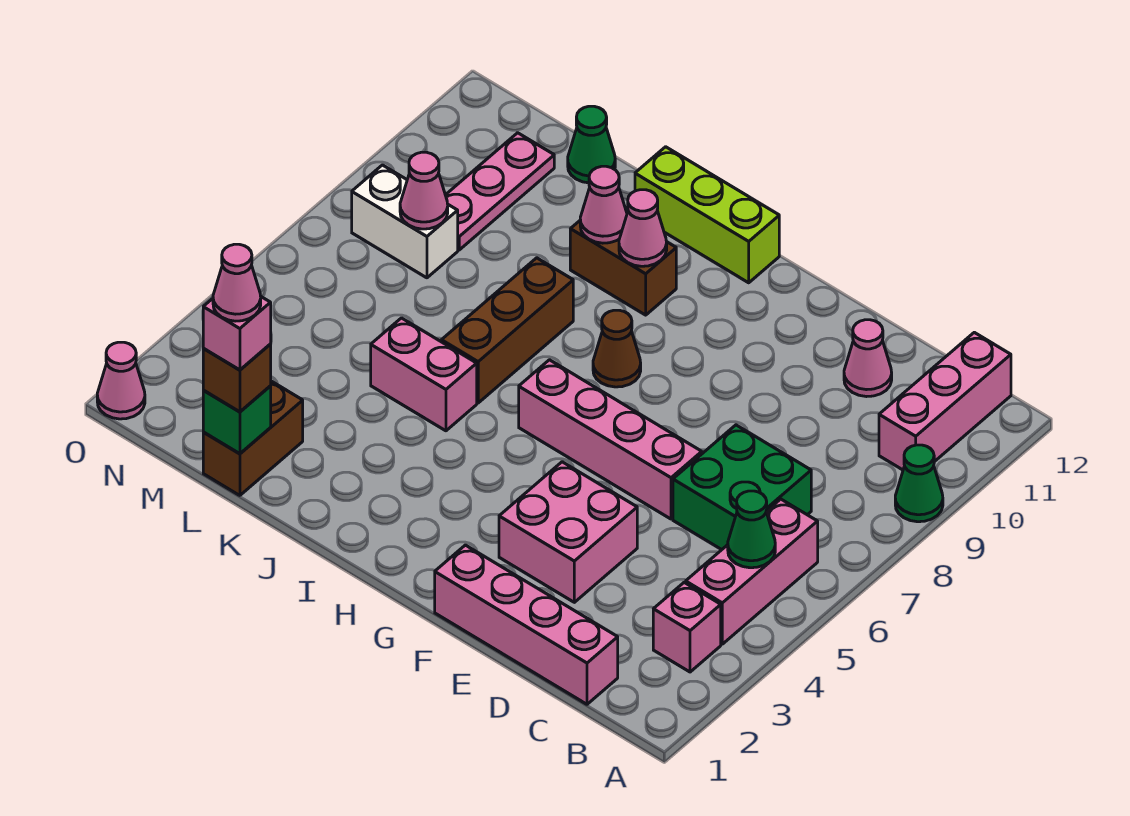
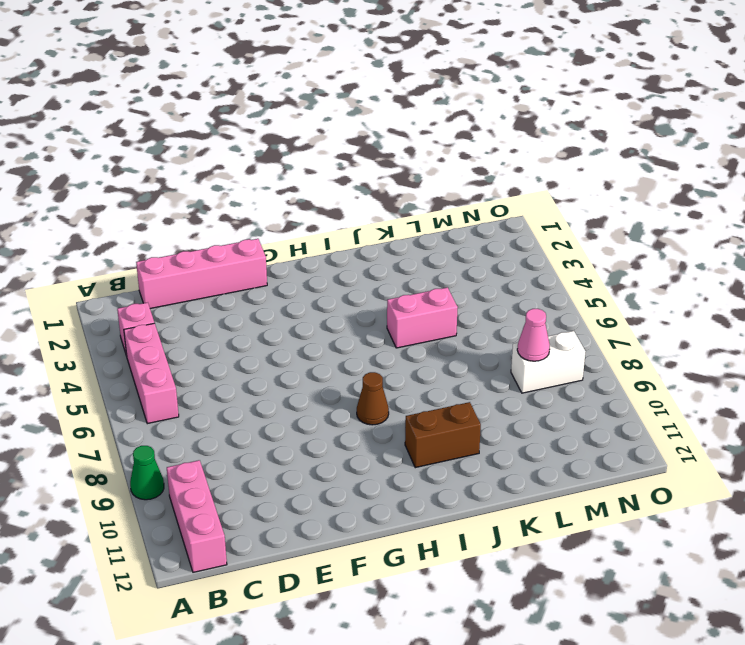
none -> green brick C6:D7 level 1
none -> pink cone D11 level 1
none -> pink brick E3:F4 level 1

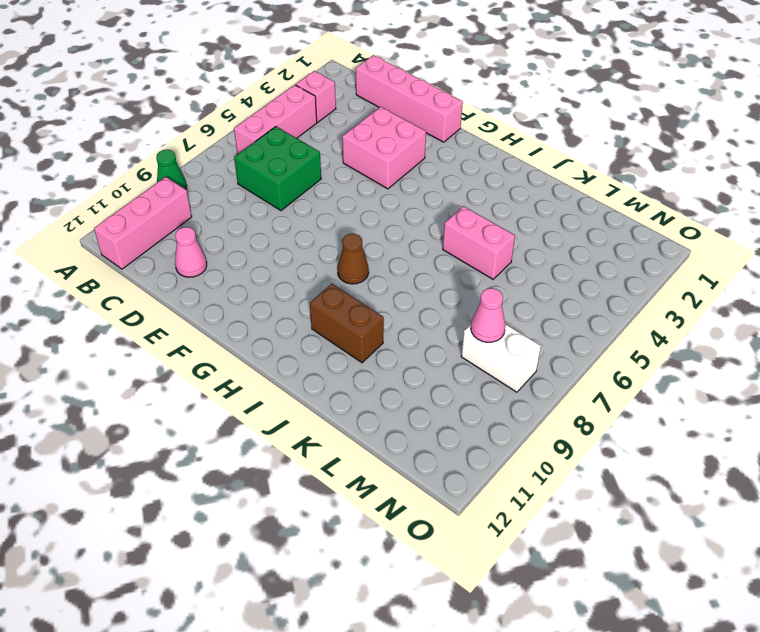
none -> pink brick E6:H6 level 1
none -> lime brick H12:J12 level 1
none -> brown brick J6:J8 level 1

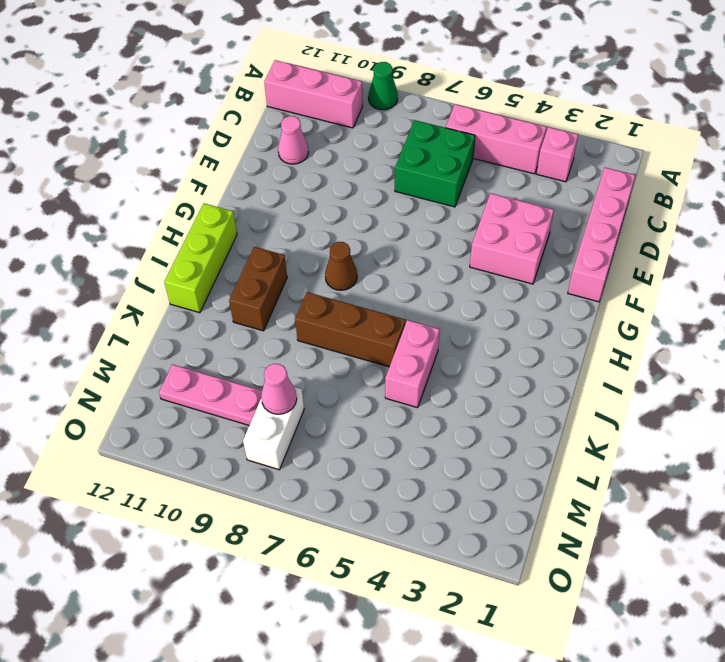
none -> pink brick E6:H6 level 1
none -> brown brick L1:L2 level 1
none -> green cone L12 level 1

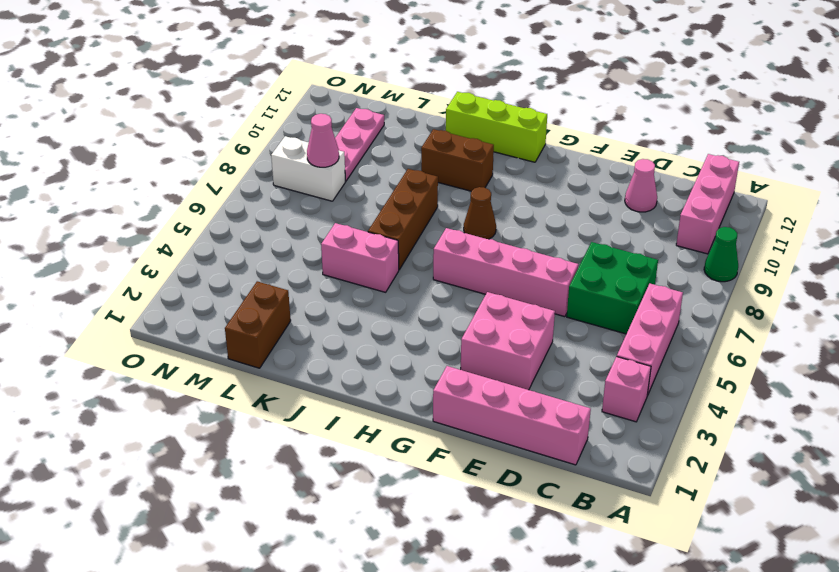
none -> green cone L12 level 1
none -> pink cone O1 level 1
none -> green cone B5 level 2

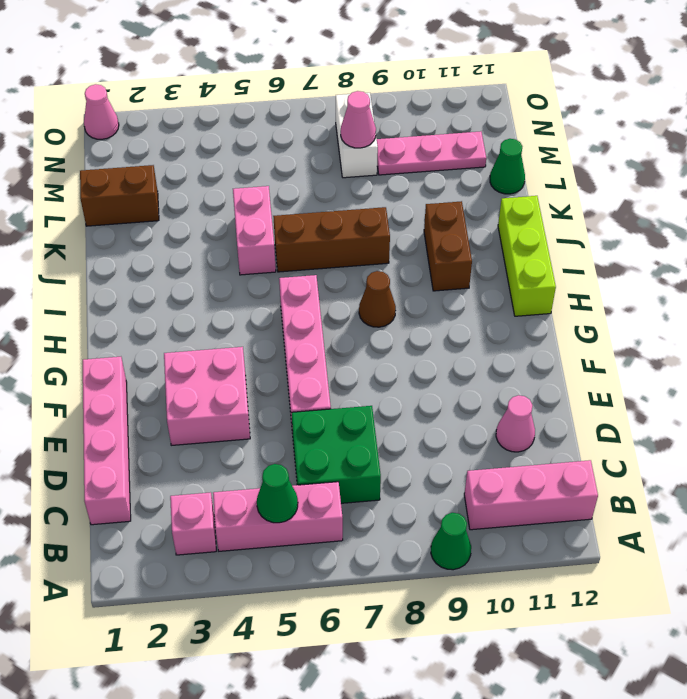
none -> pink cone I10 level 2
none -> pink cone J10 level 2
none -> green brick L1 level 2

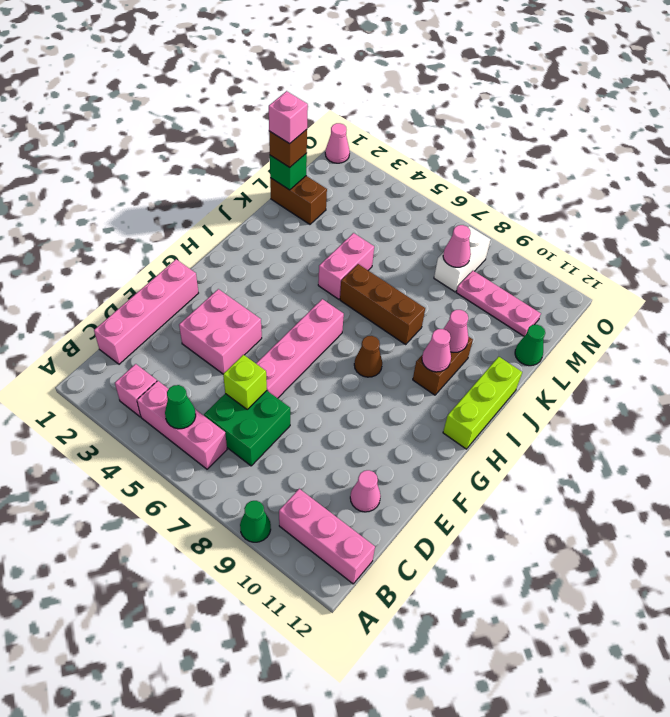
lime brick D6 level 2 -> none
none -> pink cone L1 level 5

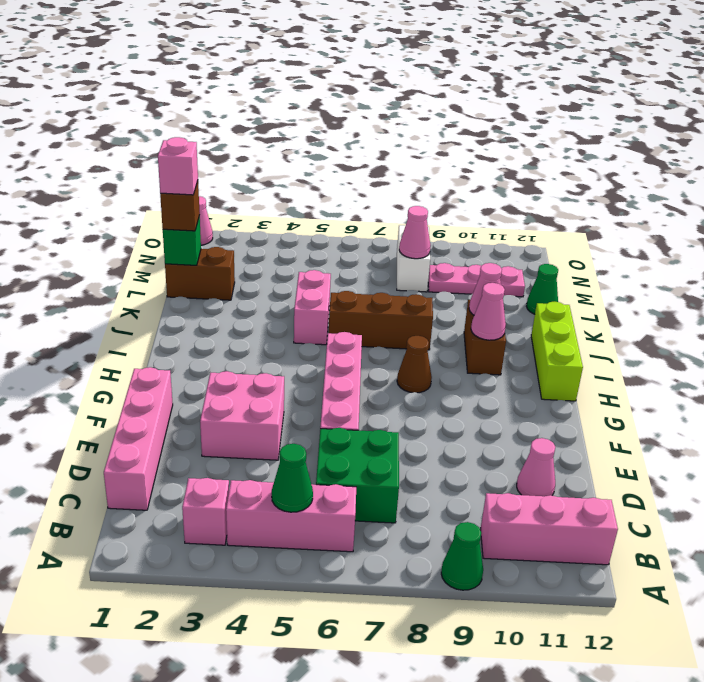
none -> pink cone L1 level 5

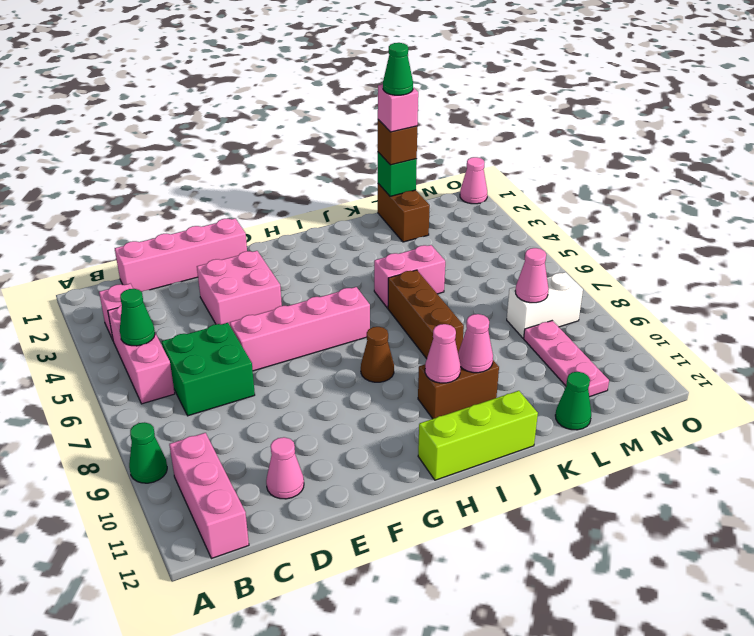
green cone L1 level 5 -> pink cone L1 level 5

